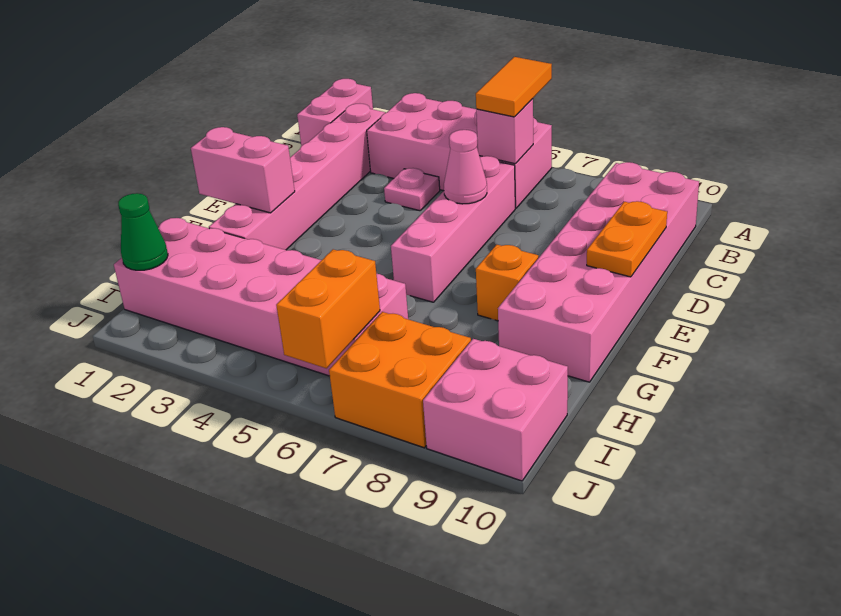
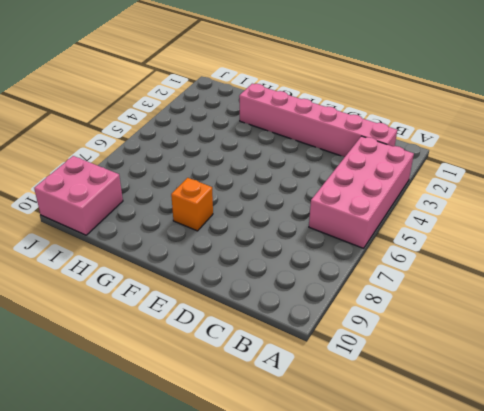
none -> pink brick A1:B1 level 1
none -> pink brick B9:G10 level 1
none -> pink plate C4 level 1

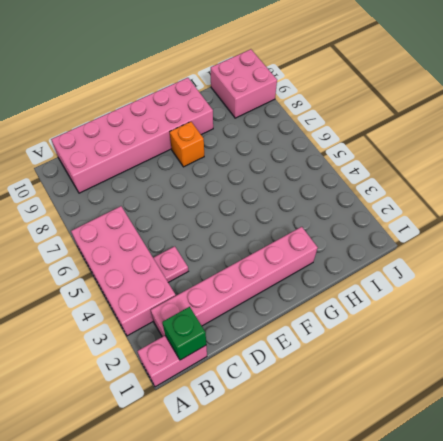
green brick B1 level 2 -> none
none -> pink brick C6:F6 level 1
none -> pink brick H1:I6 level 1
none -> orange brick I7:J8 level 1

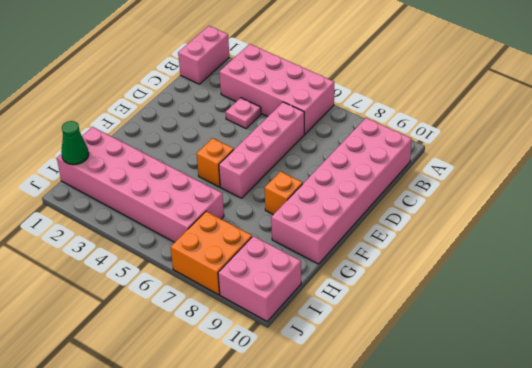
orange brick F5 level 1 -> none
none -> pink brick B2:G2 level 1
none -> pink brick B6 level 2
none -> pink cone D6 level 2

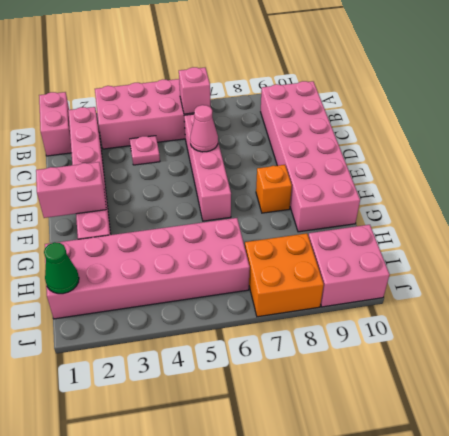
none -> orange plate D10:E10 level 2
none -> orange brick I6:J6 level 2
none -> orange tile A6:B6 level 3

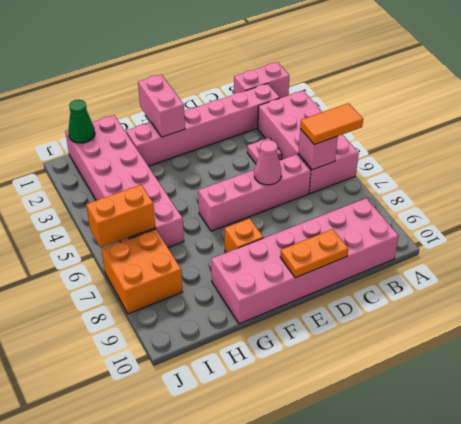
none -> pink brick I9:J10 level 1

